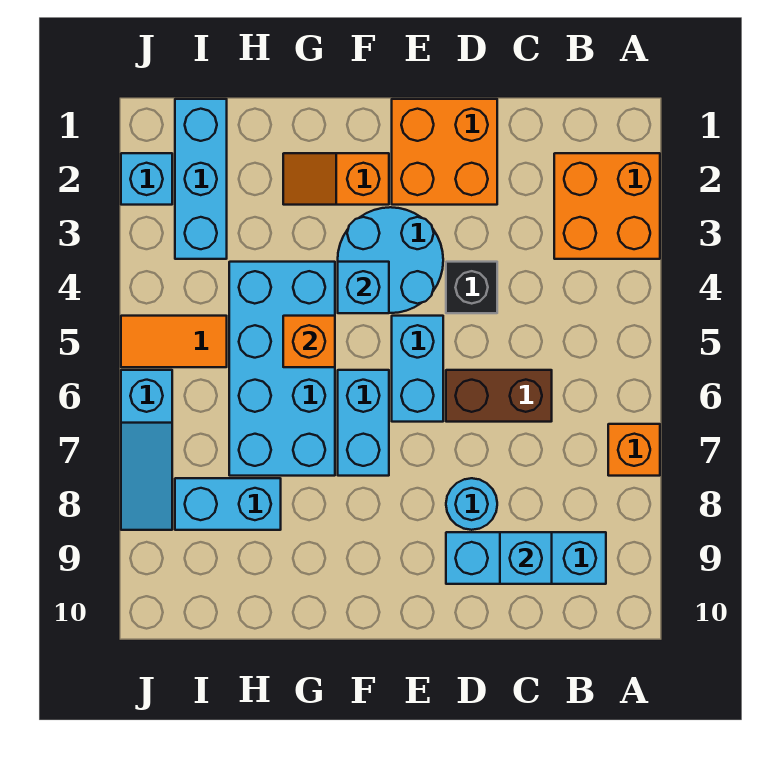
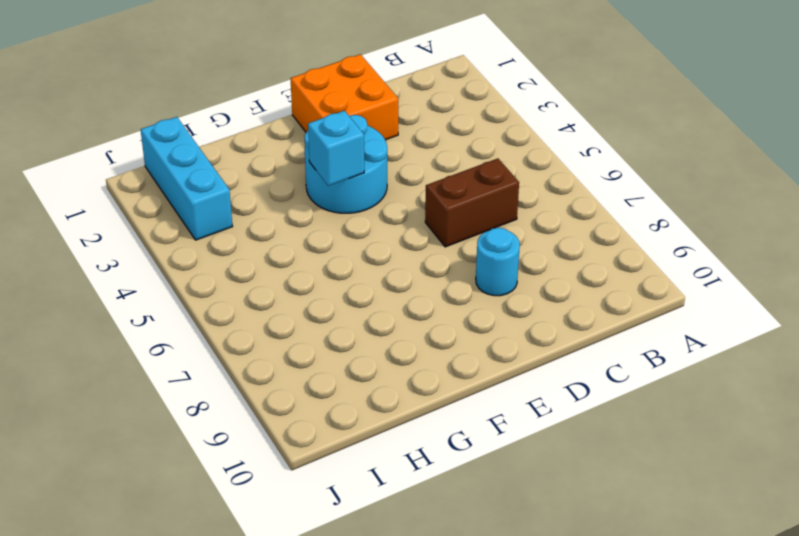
none -> orange brick A2:B3 level 1
none -> orange brick A7 level 1
none -> cyan brick B9:D9 level 1

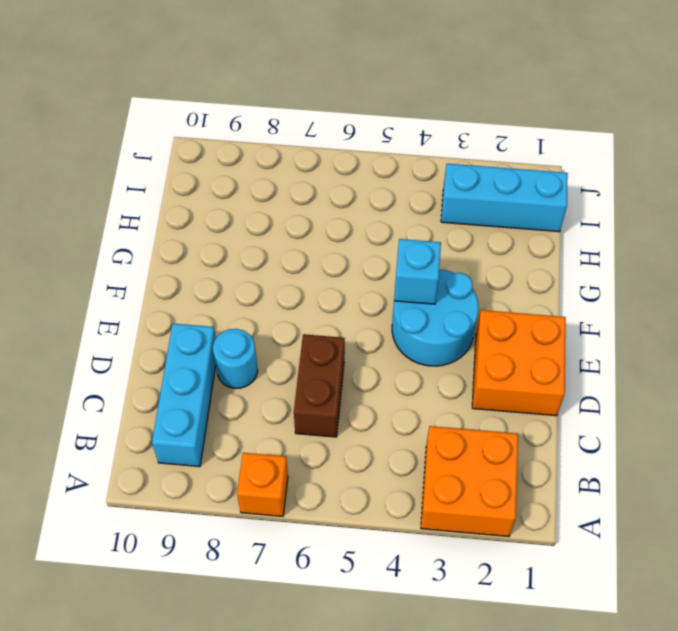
none -> black brick D4 level 1
none -> cyan brick E5:E6 level 1
none -> orange slope F2:G2 level 1 top F

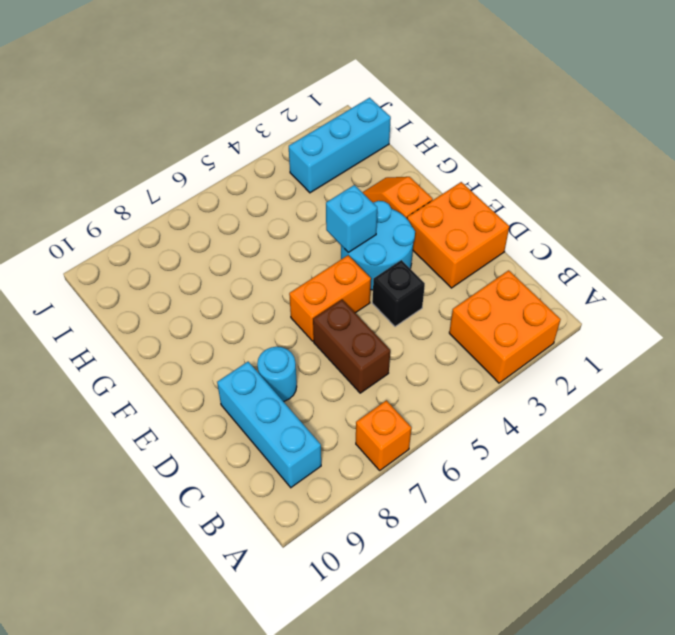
orange brick E5:E6 level 1 -> cyan brick E5:E6 level 1
none -> cyan brick F6:F7 level 1
none -> cyan brick G4:H7 level 1
none -> cyan brick H8:I8 level 1

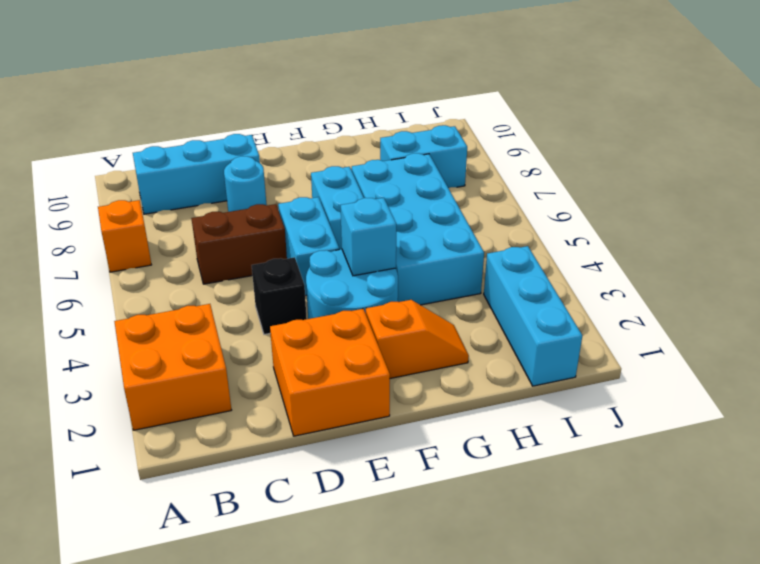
none -> orange tile I5:J5 level 1
none -> cyan brick J2 level 1
none -> cyan slope J6:J8 level 1 top 6

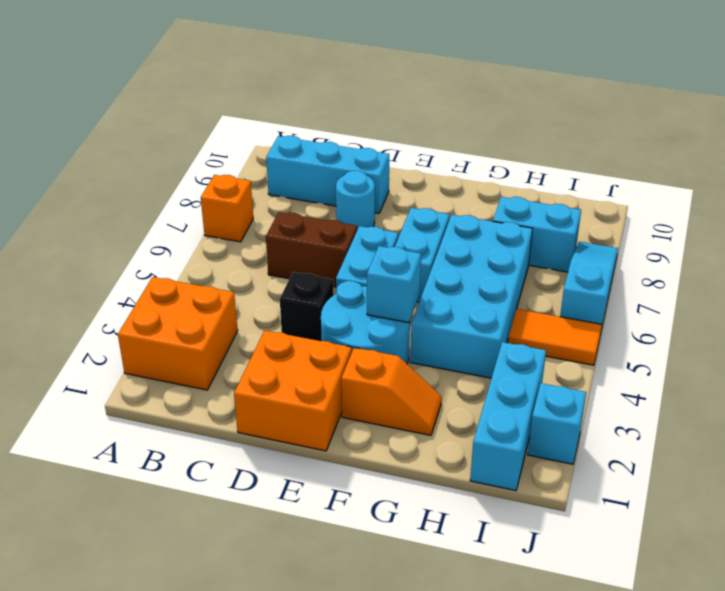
none -> cyan brick C9 level 2
none -> orange brick G5 level 2

